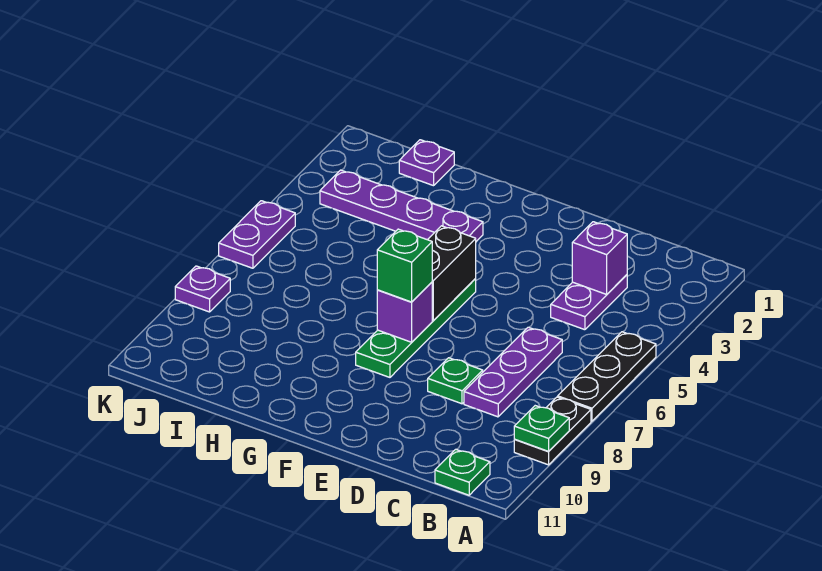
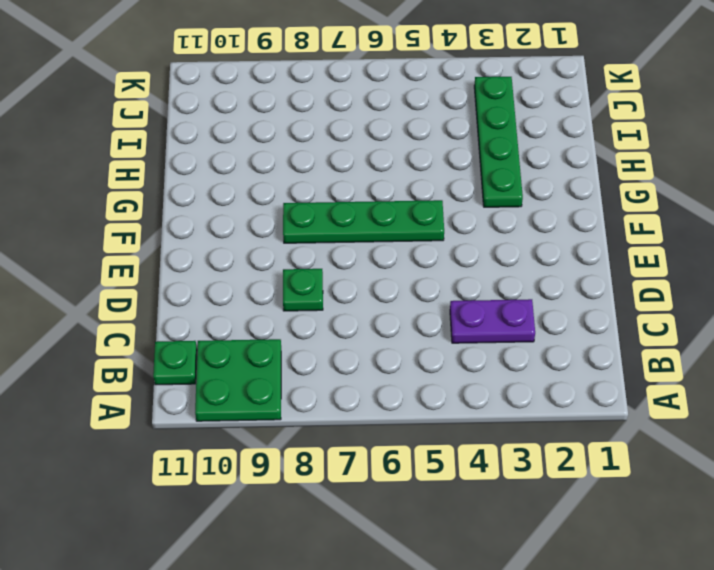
green plate A9:B10 level 1 -> black plate A8:A9 level 1
green plate G3:J3 level 1 -> purple plate G3:J3 level 1
none -> black plate A5:A7 level 1
none -> purple plate C6:C8 level 1
none -> purple plate I1 level 1

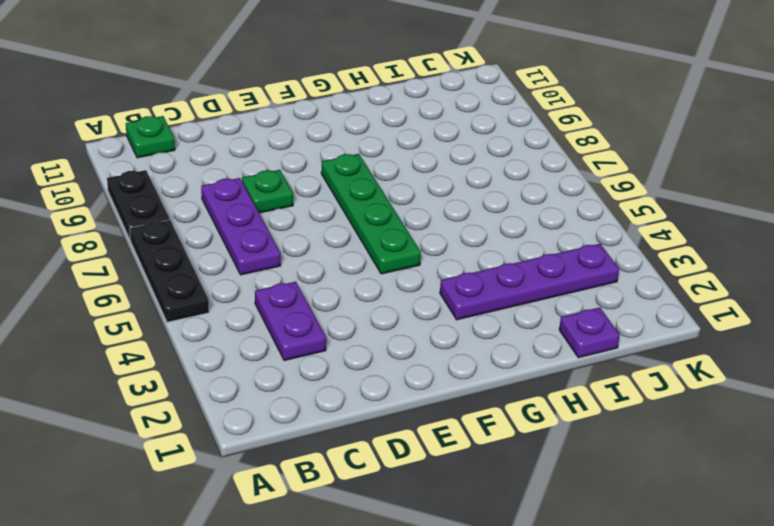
none -> purple plate K5:K6 level 1
none -> purple plate K8 level 1
none -> green plate A9 level 2

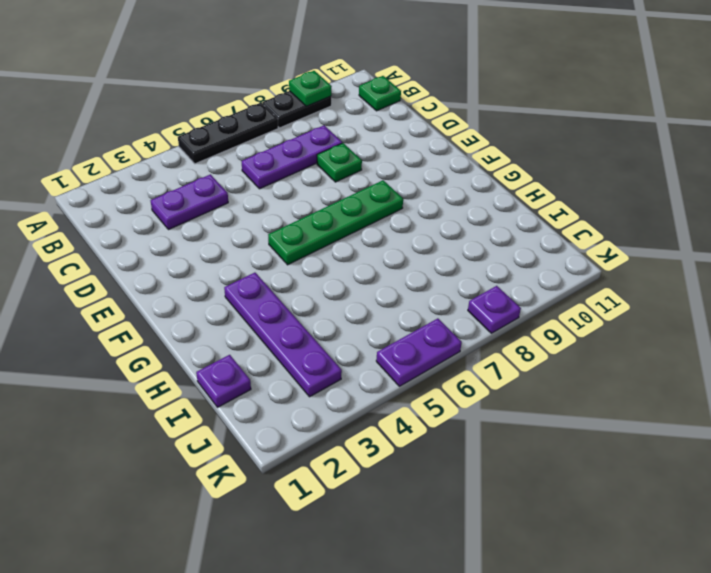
none -> purple brick C3 level 2
none -> black brick F5:F6 level 2
none -> purple brick F7 level 2

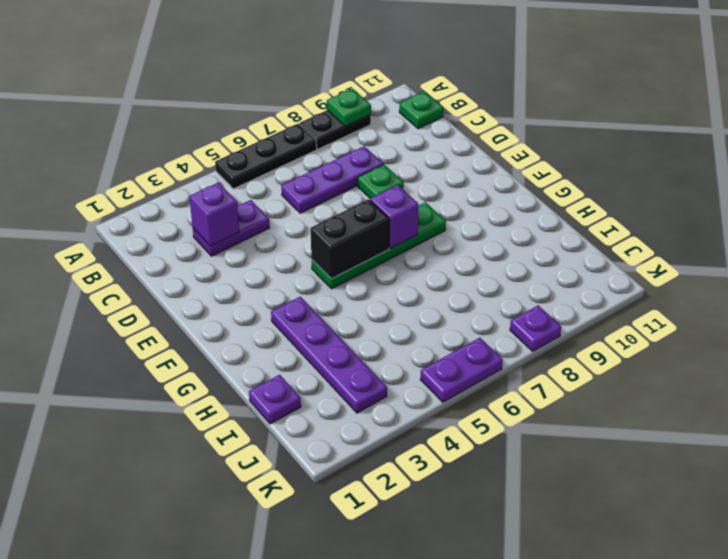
none -> green brick F7 level 3

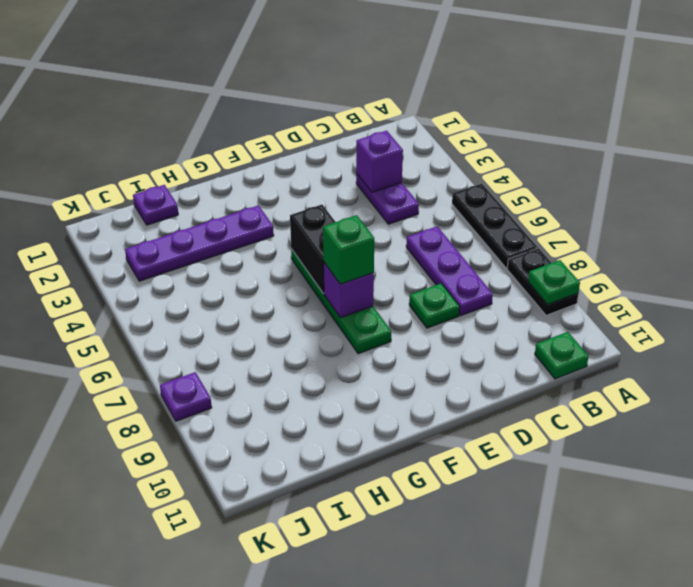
none -> purple plate K5:K6 level 1

